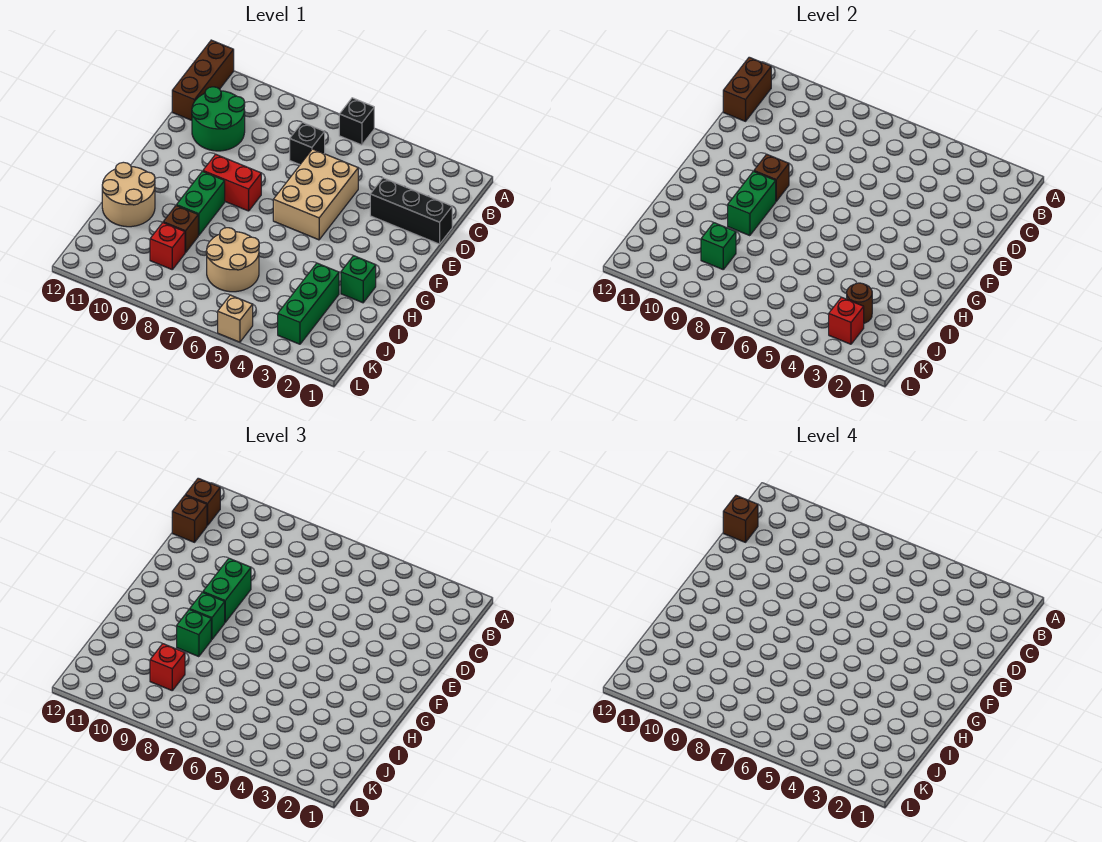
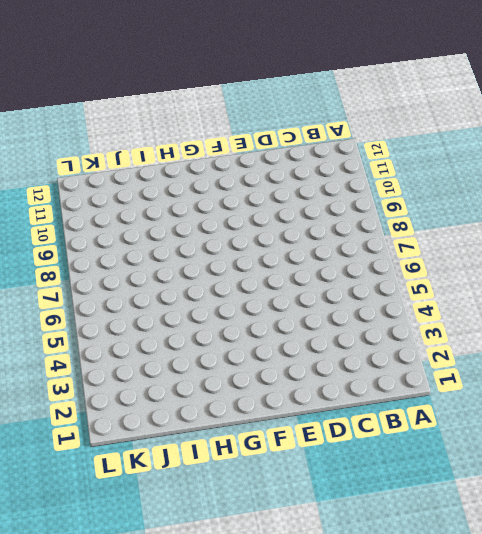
none -> black brick A6 level 1
none -> brown brick A12:C12 level 1
none -> black brick C7 level 1

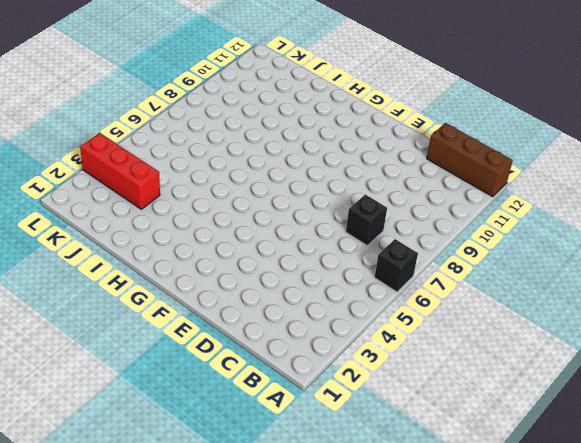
red brick J3:L3 level 1 -> green brick I3:K3 level 1
none -> green round brick C10:D11 level 1
none -> black brick D1:D3 level 1
none -> tan brick D5:F6 level 1

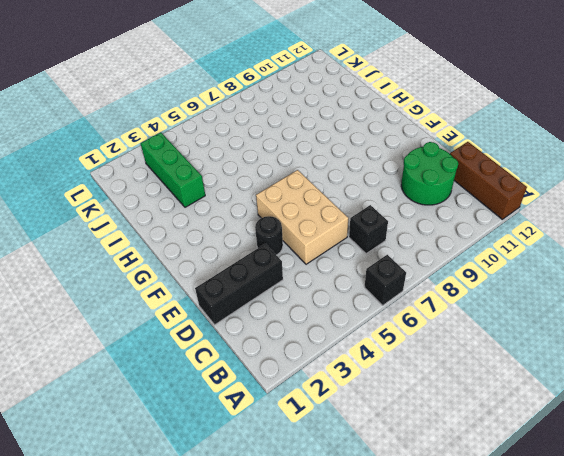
black round brick E4 level 1 -> none
none -> red brick F8:F9 level 1
none -> green brick G9:H9 level 1
none -> green brick H2 level 1

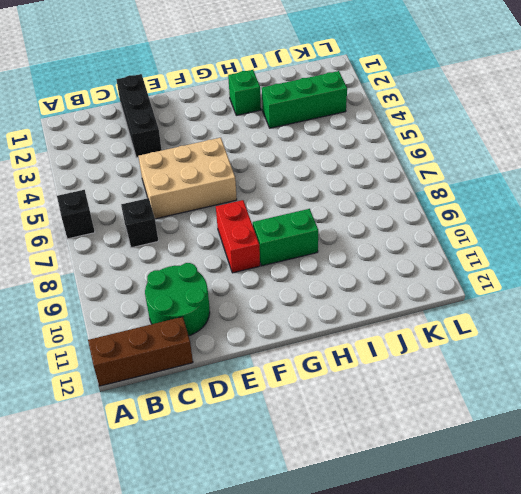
none -> tan round brick H11:I12 level 1
none -> tan round brick I6:J7 level 1
none -> brown brick I9 level 1

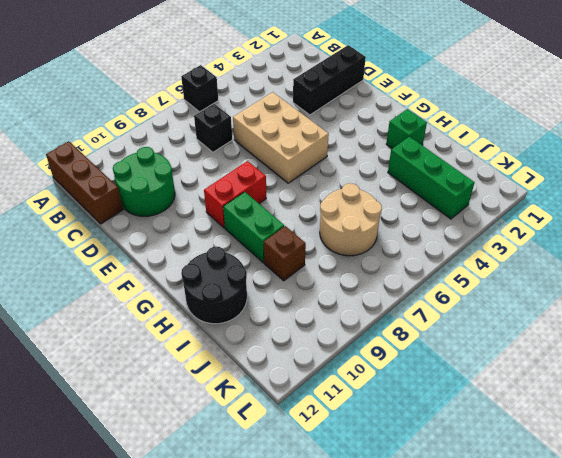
black round brick H11:I12 level 1 -> tan round brick H11:I12 level 1
none -> red brick J9 level 1
none -> tan brick L5 level 1
none -> brown brick B12:C12 level 2

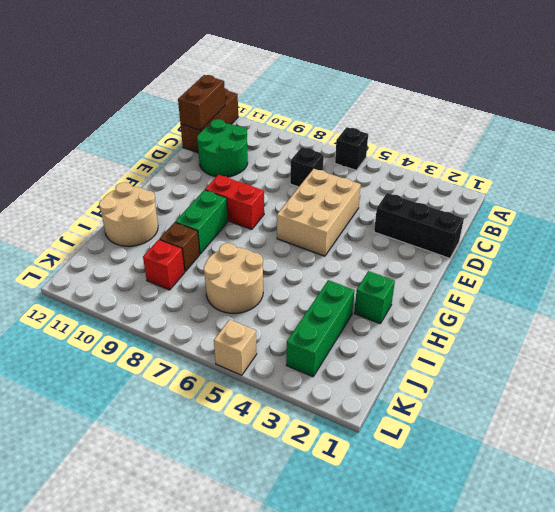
none -> brown brick F9 level 2
none -> green brick G9:H9 level 2
none -> brown round brick J3 level 2

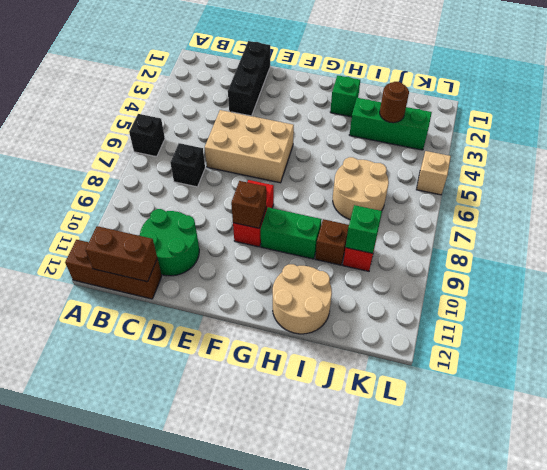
none -> green brick G9:H9 level 2
none -> red brick K3 level 2
none -> brown brick B12 level 3

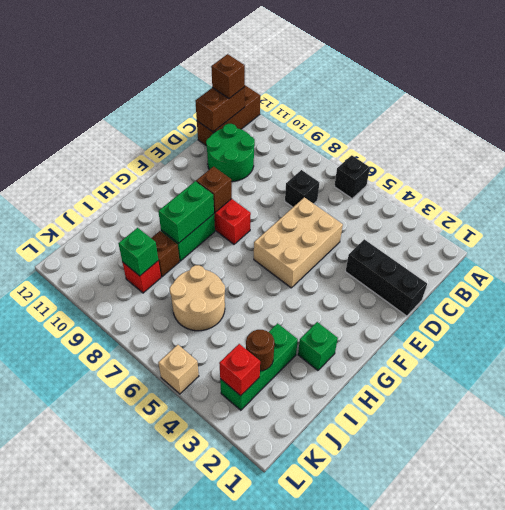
none -> tan round brick H11:I12 level 1
none -> brown brick C12 level 3
none -> green brick E9:F9 level 3

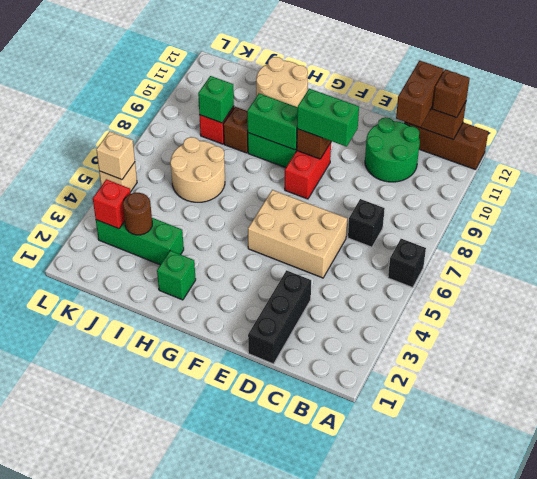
brown brick C11:C12 level 3 -> brown brick C12 level 3
tan brick L5 level 2 -> none
none -> green brick G9 level 3
none -> green brick H9 level 3
none -> red brick J9 level 3

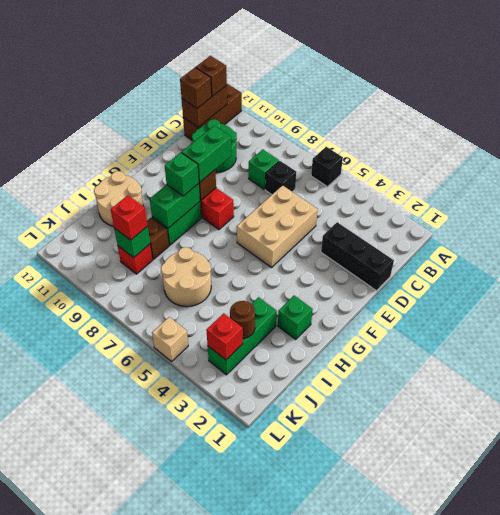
green brick C8 level 1 -> green brick H9 level 3
none -> brown brick C12 level 4

